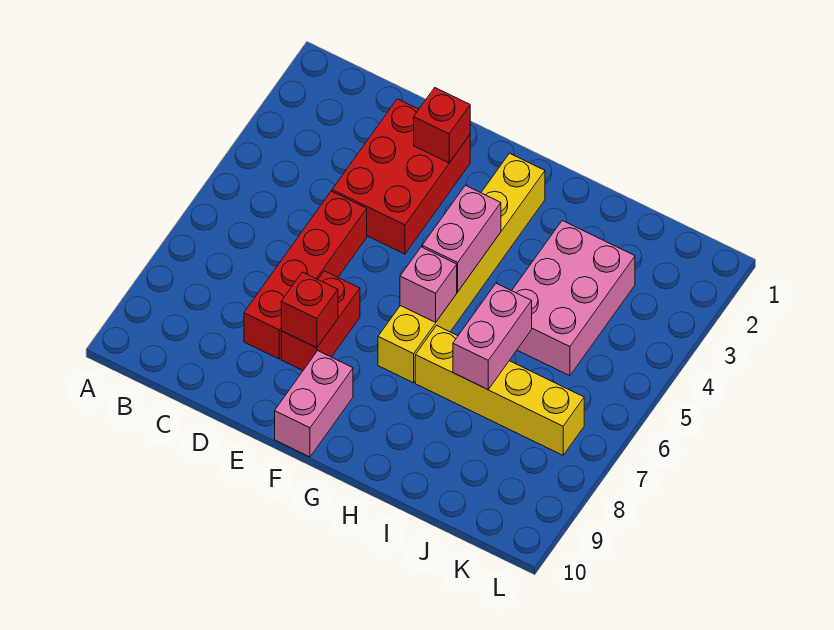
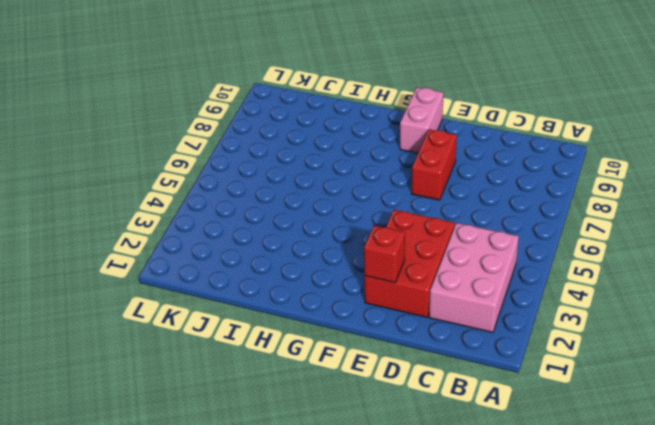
pink brick B2:C4 level 1 -> pink brick I3:J5 level 1
none -> red brick D5:D8 level 1
none -> yellow brick G2:G7 level 1
none -> yellow brick H7:K7 level 1

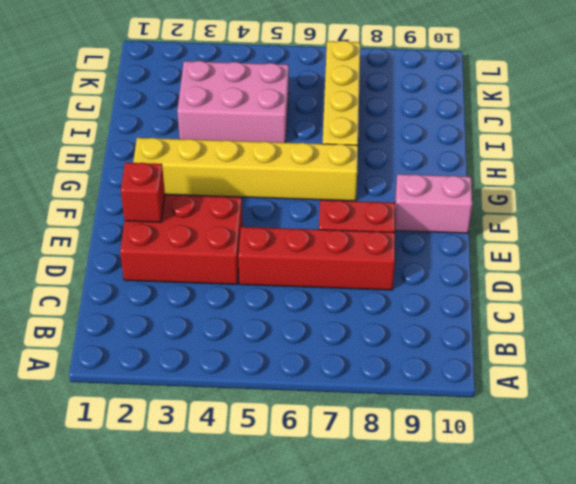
none -> red brick E8 level 2
none -> pink brick G4:G5 level 2
none -> pink brick G6 level 2

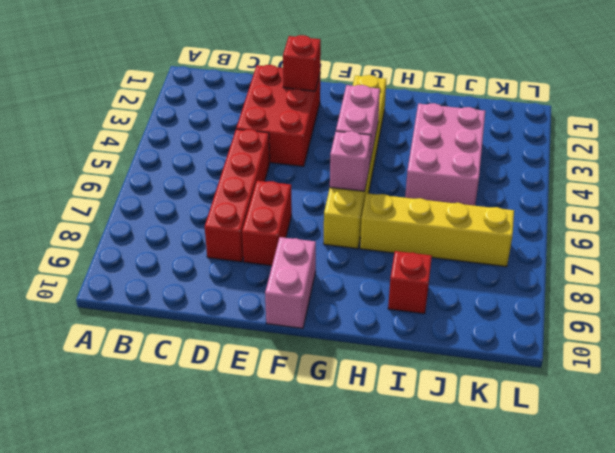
red brick I9 level 1 -> red brick E8 level 2
none -> pink brick I6:I7 level 2

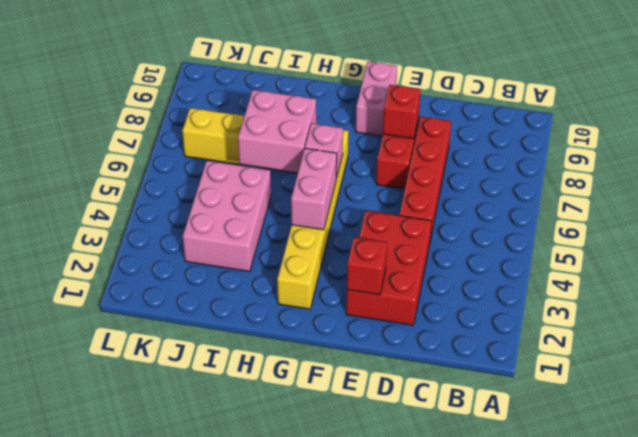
pink brick H6:I7 level 2 -> pink brick I6:I7 level 2

